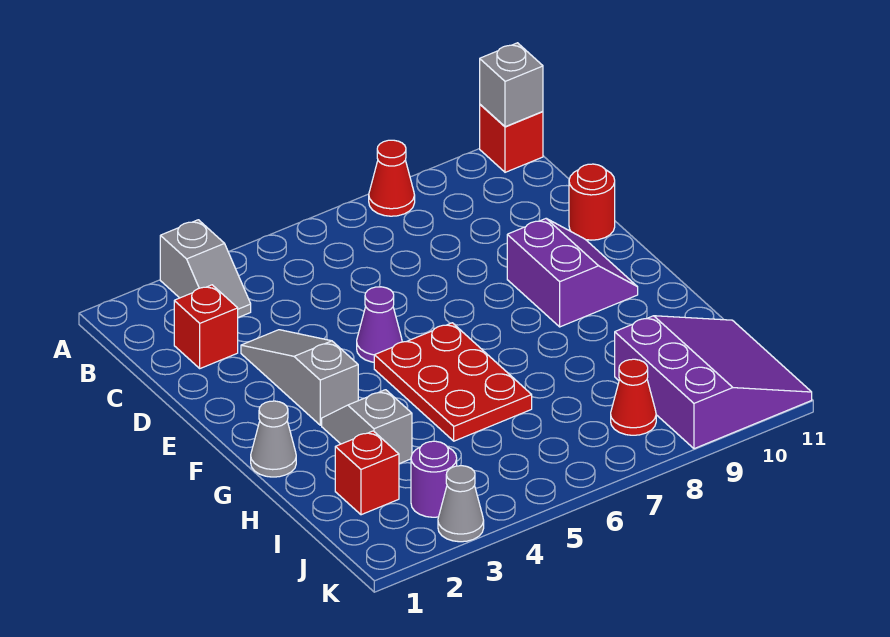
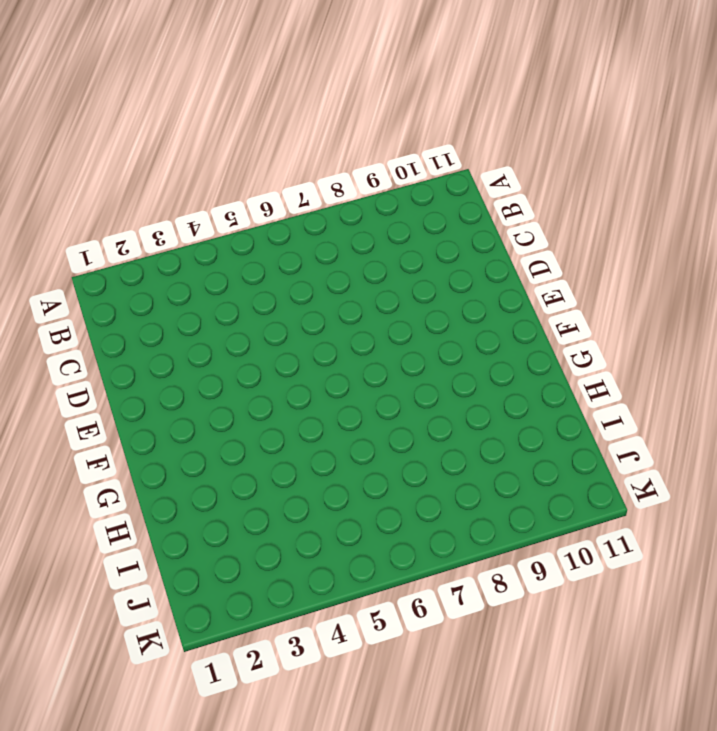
none -> grey slope A3:B3 level 1 top A
none -> red cone A8 level 1
none -> red brick A11 level 1

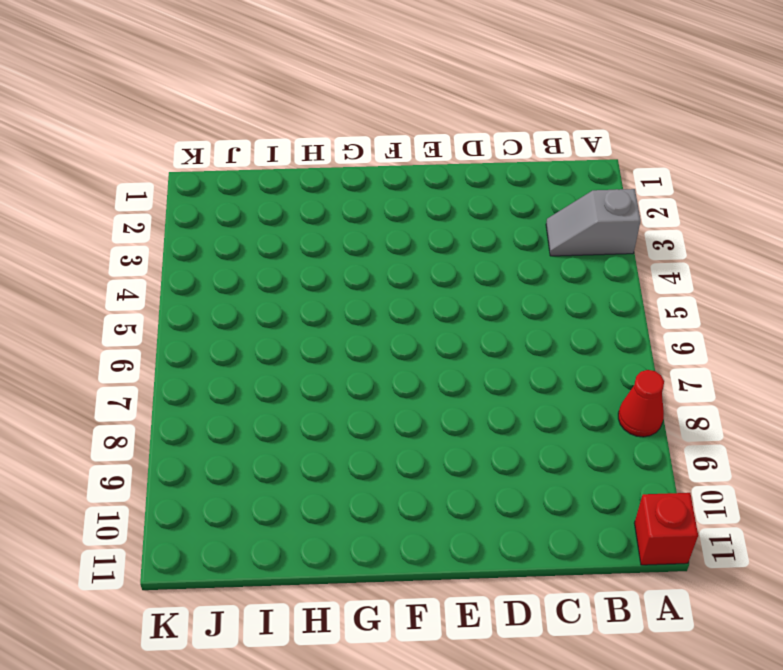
none -> red brick C2 level 1
none -> grey slope D3:F3 level 1 top F
none -> red round brick D11 level 1

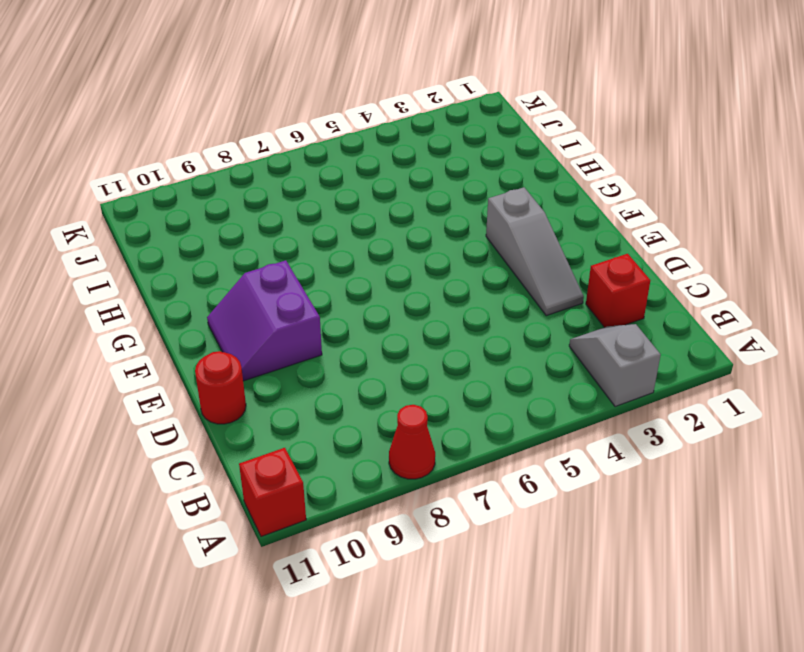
none -> purple cone E5 level 1
none -> red plate F5:H6 level 1
none -> grey cone G1 level 1

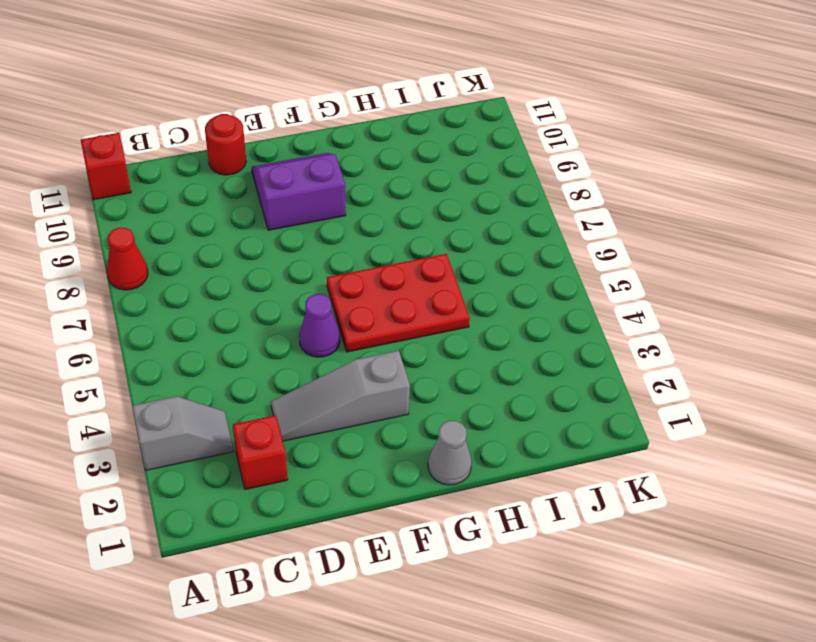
none -> grey slope G3:H3 level 1 top H
none -> red brick I2 level 1
none -> purple slope I9:K11 level 1 top 9

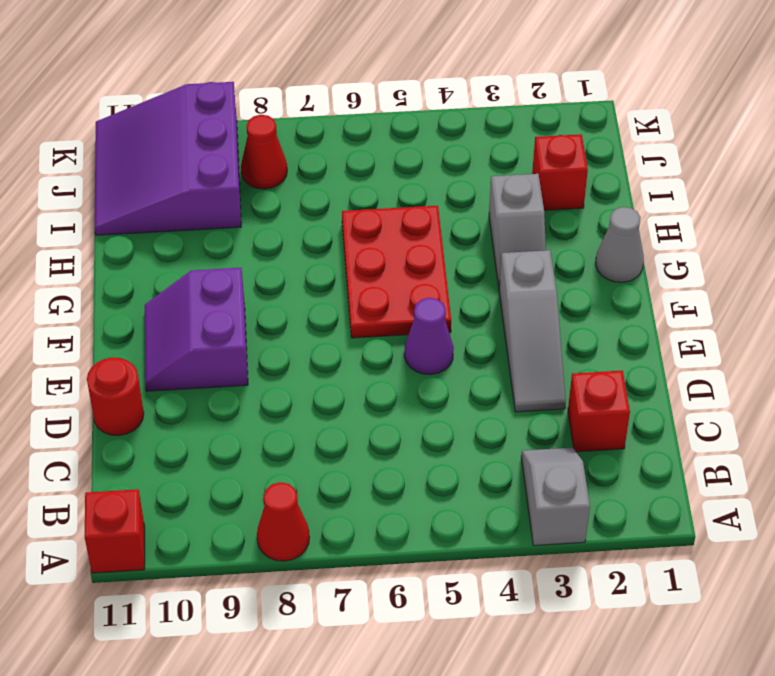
none -> purple round brick J3 level 1
none -> grey cone K3 level 1
none -> grey brick A11 level 2

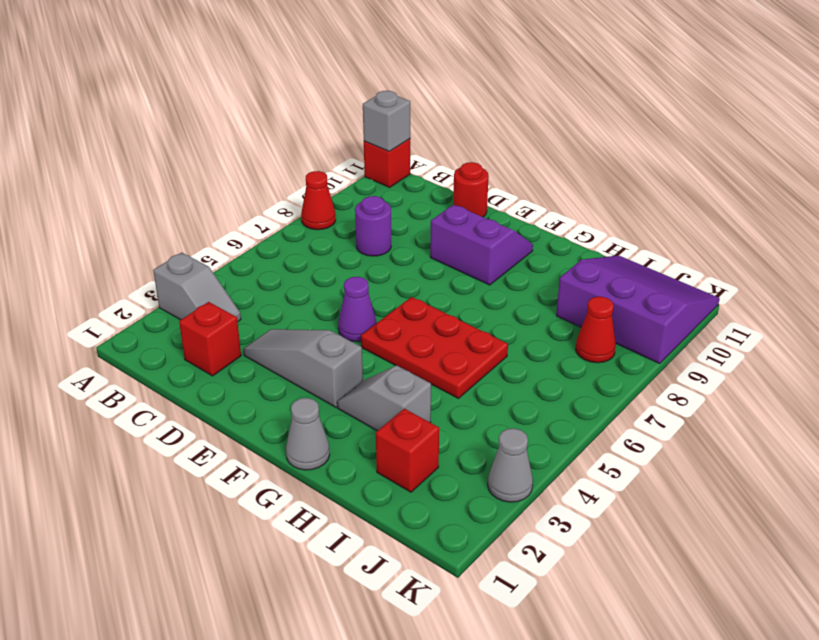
purple round brick C8 level 1 -> purple round brick J3 level 1

